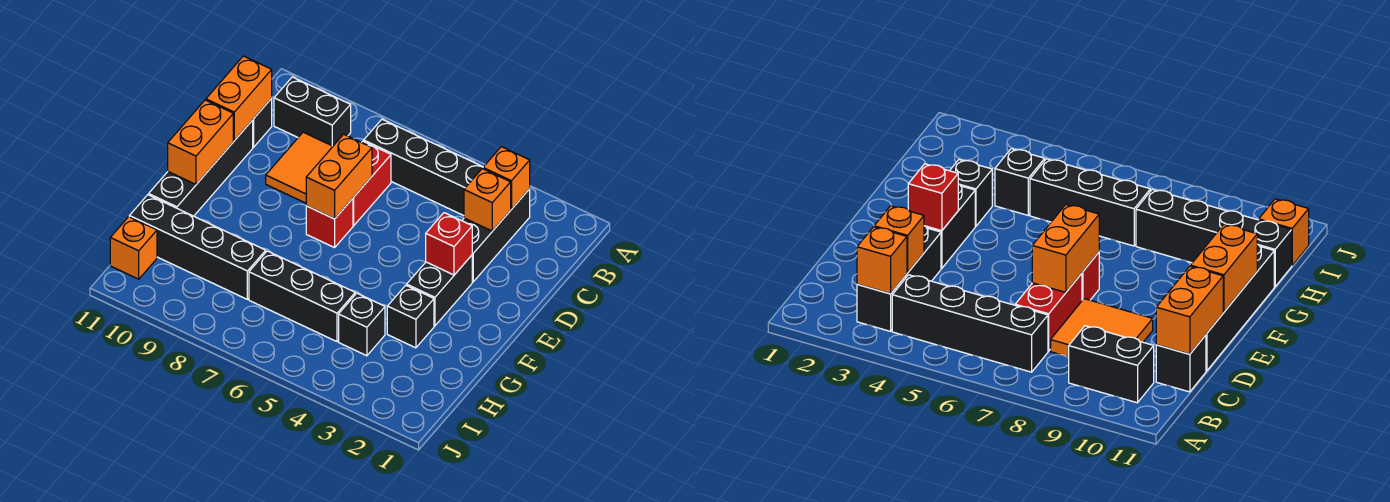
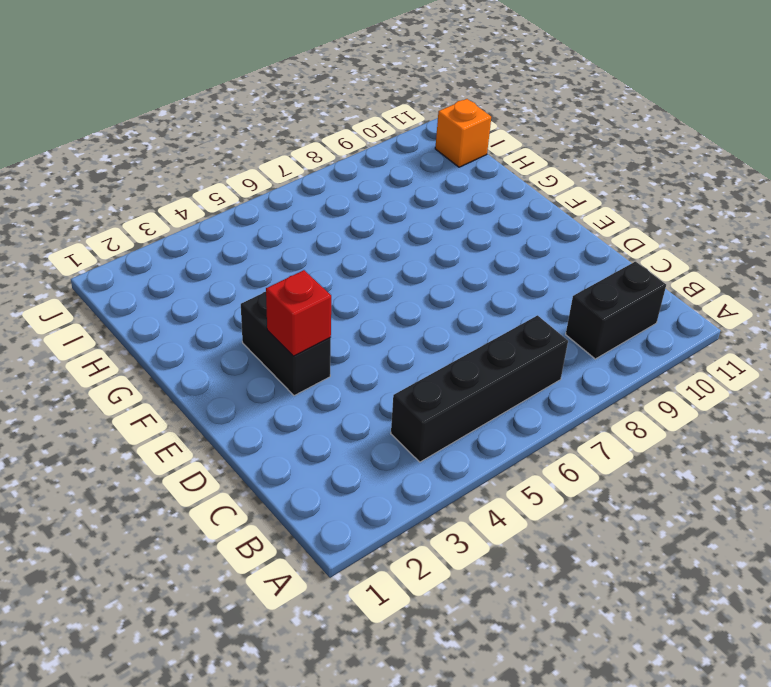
none -> black brick B3:D3 level 1
none -> red brick C7:D7 level 1
none -> orange tile C8:D9 level 1

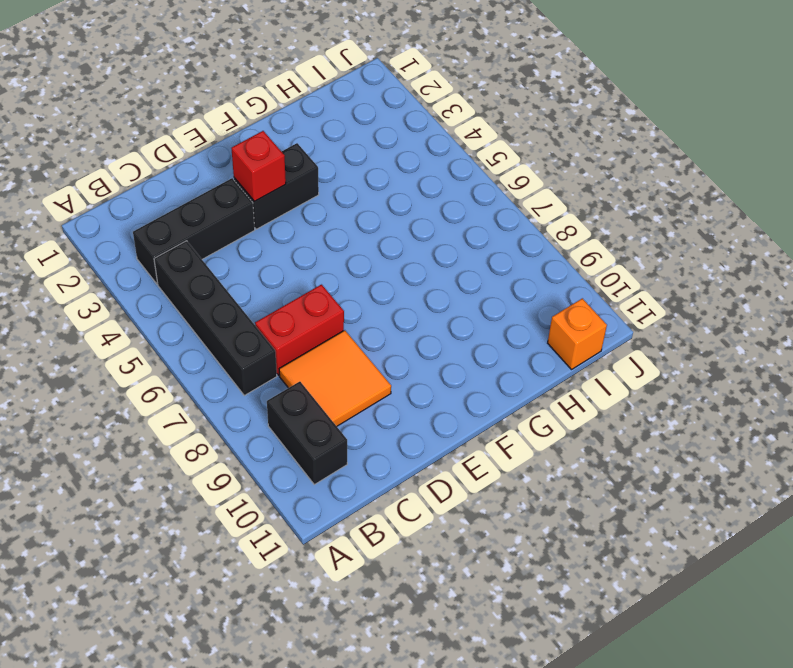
none -> black brick C11 level 1
none -> black brick D11:G11 level 1
none -> red brick E7 level 1

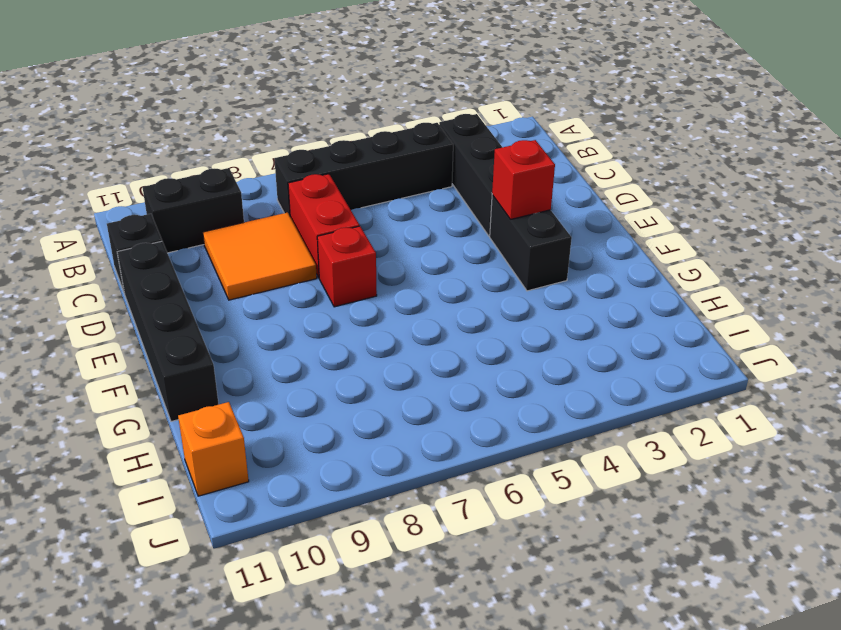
none -> black brick G3 level 1
none -> black brick H4 level 1
none -> black brick H5:H7 level 1

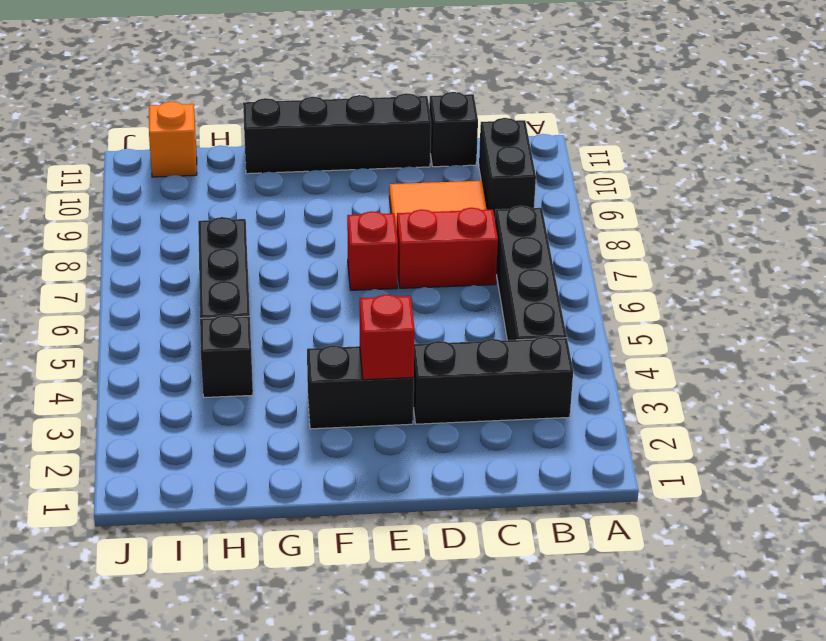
none -> black brick G3 level 1
none -> black brick H8:H11 level 1
none -> orange brick B3 level 2

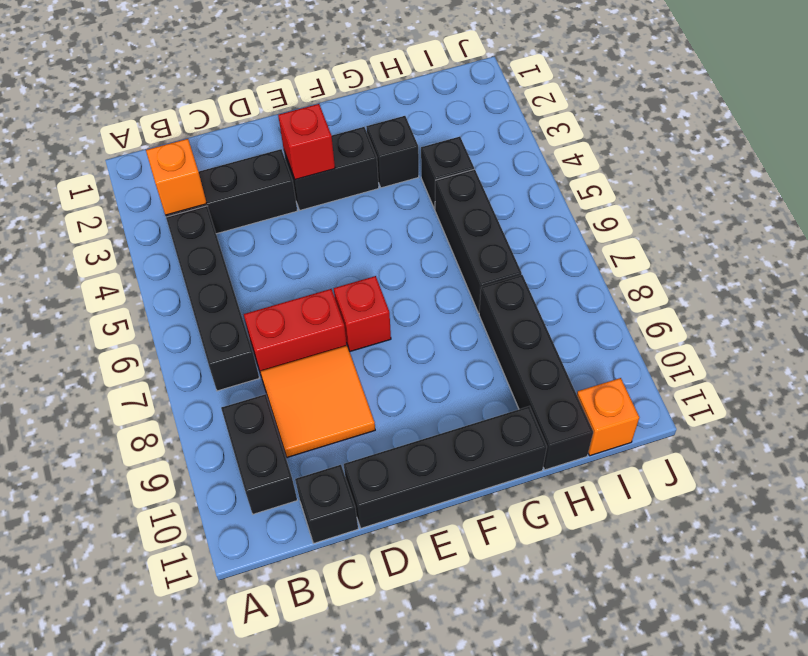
none -> orange brick C3 level 2
none -> orange brick C11:D11 level 2
none -> orange brick D7:E7 level 2

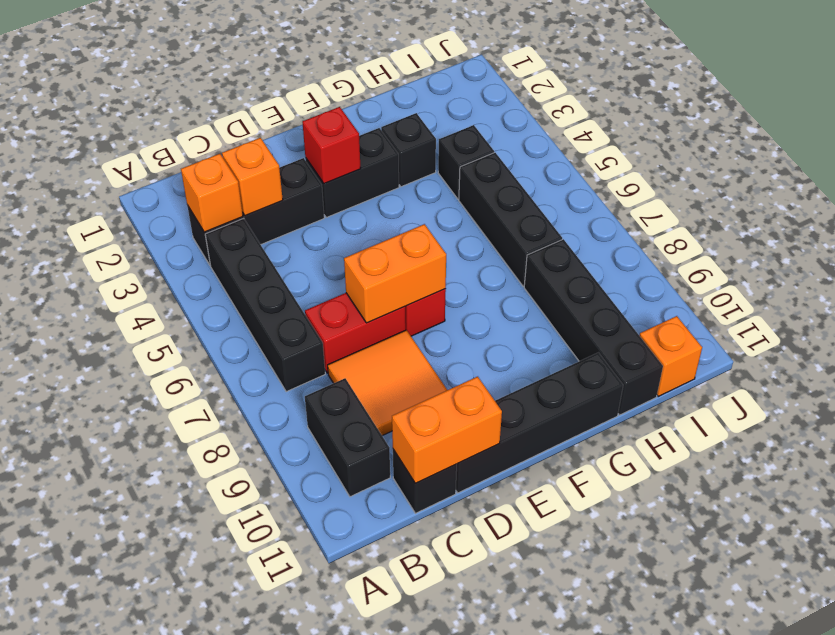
none -> orange brick E11:F11 level 2

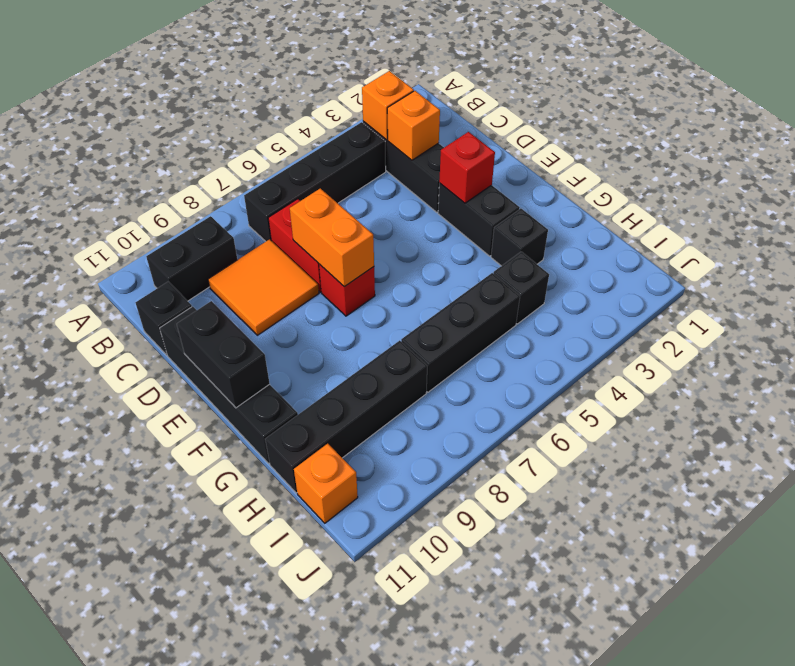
black brick E11:F11 level 2 -> orange brick E11:F11 level 2
none -> orange brick C11:D11 level 2

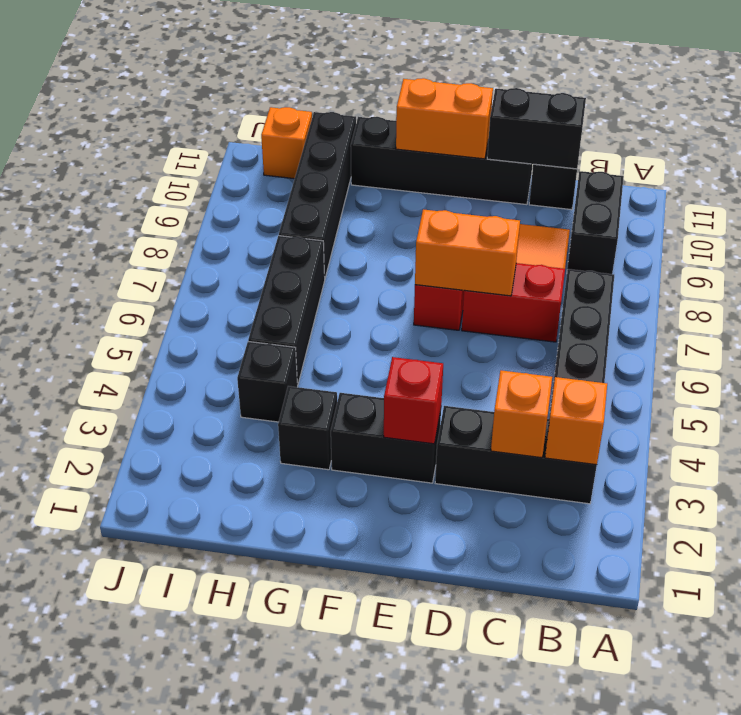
black brick C11:D11 level 2 -> orange brick C11:D11 level 2

